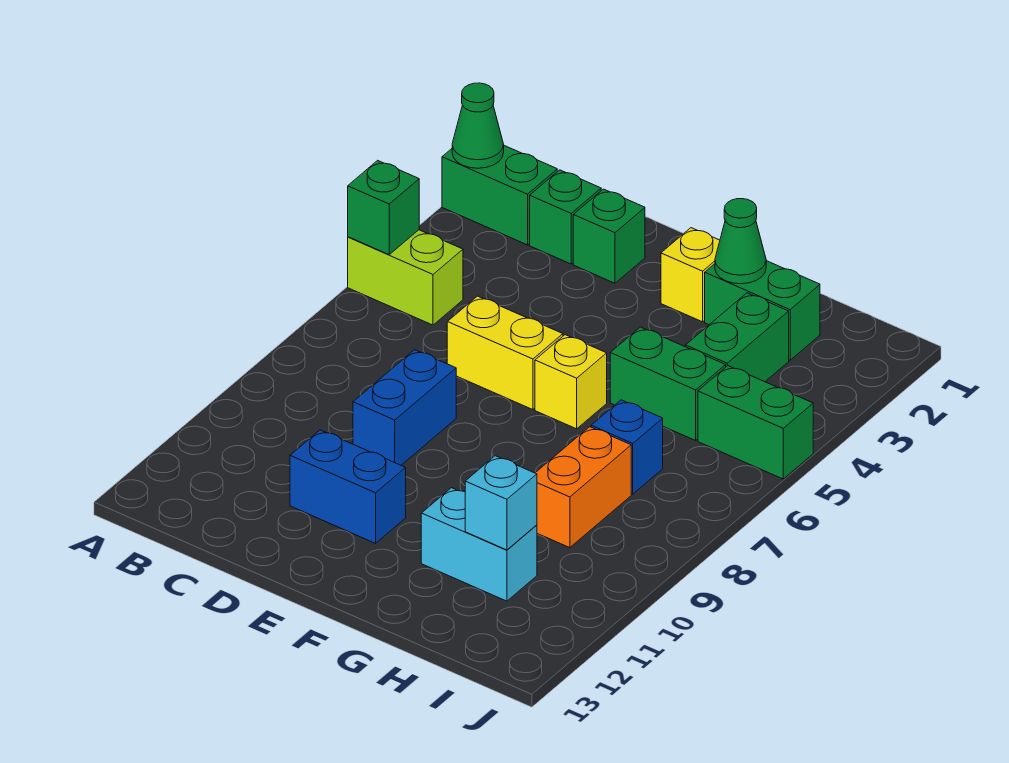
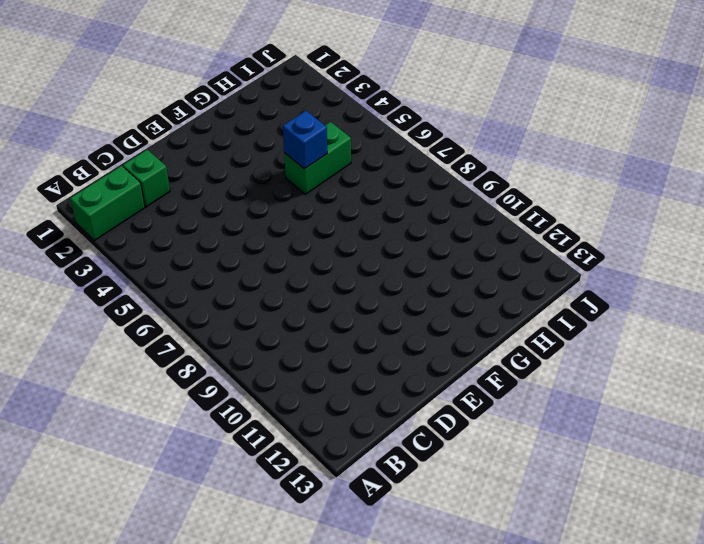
blue brick G5 level 2 -> blue brick H7 level 1
none -> lime brick A5:B5 level 1
none -> green brick D2 level 1
none -> yellow brick D6:E6 level 1

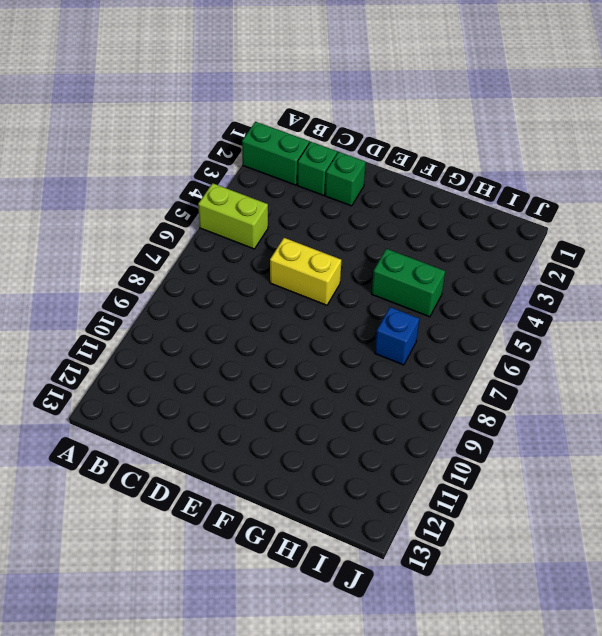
none -> blue brick D8:D9 level 1
none -> blue brick D11:E11 level 1
none -> yellow brick F2 level 1

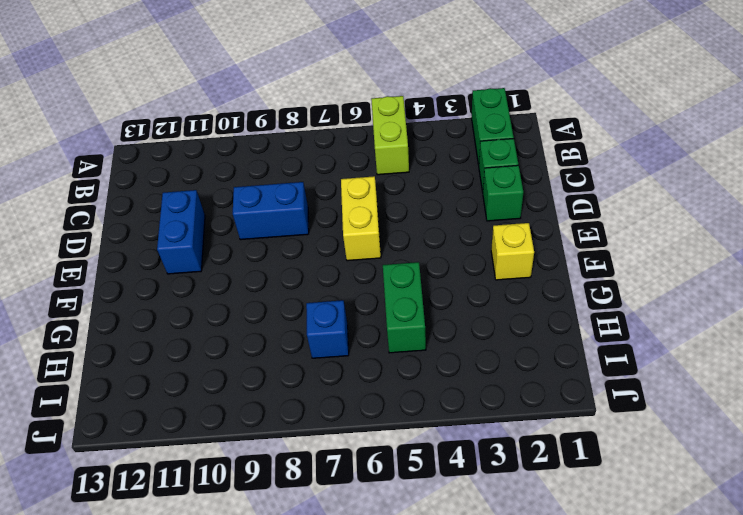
none -> yellow brick F6 level 1
none -> green brick G2:H2 level 1
none -> cyan brick G11:H11 level 1

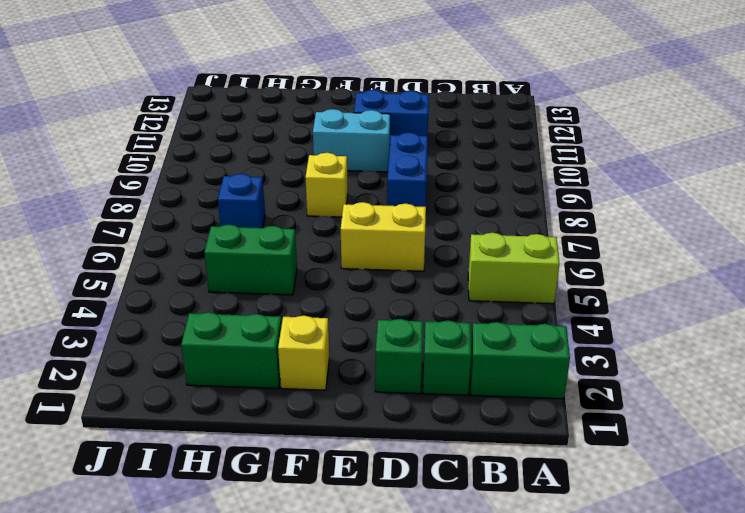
cyan brick E10:F10 level 1 -> cyan brick G11:H11 level 1
yellow brick F8 level 1 -> yellow brick F6 level 1
none -> green brick H3:H4 level 1
none -> orange brick H8:H9 level 1
none -> green brick I5:J5 level 1

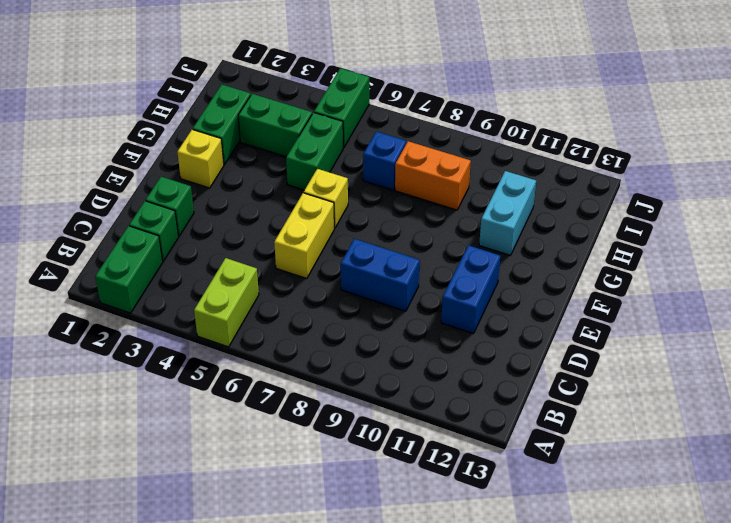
none -> green cone A2 level 2
none -> green brick A5 level 2
none -> green cone G2 level 2

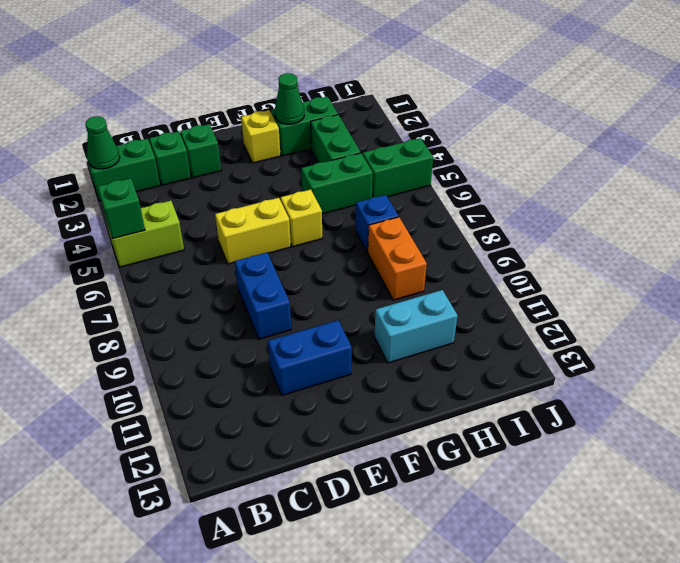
none -> cyan brick H11 level 2

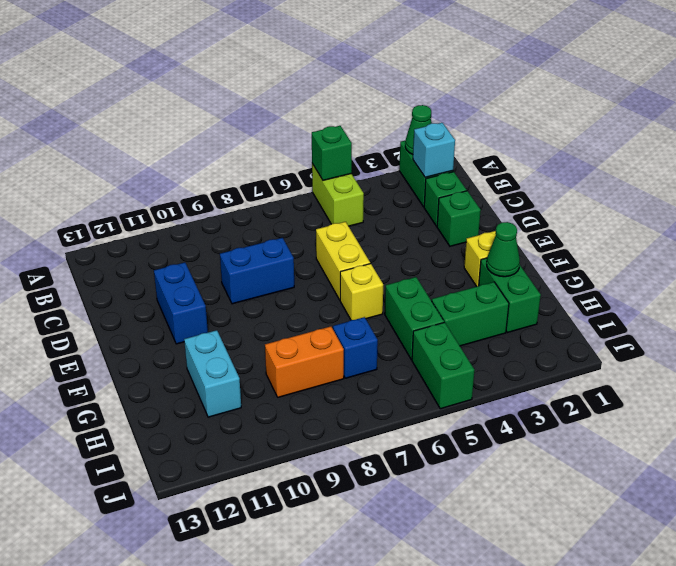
cyan brick B2 level 2 -> cyan brick H11 level 2

